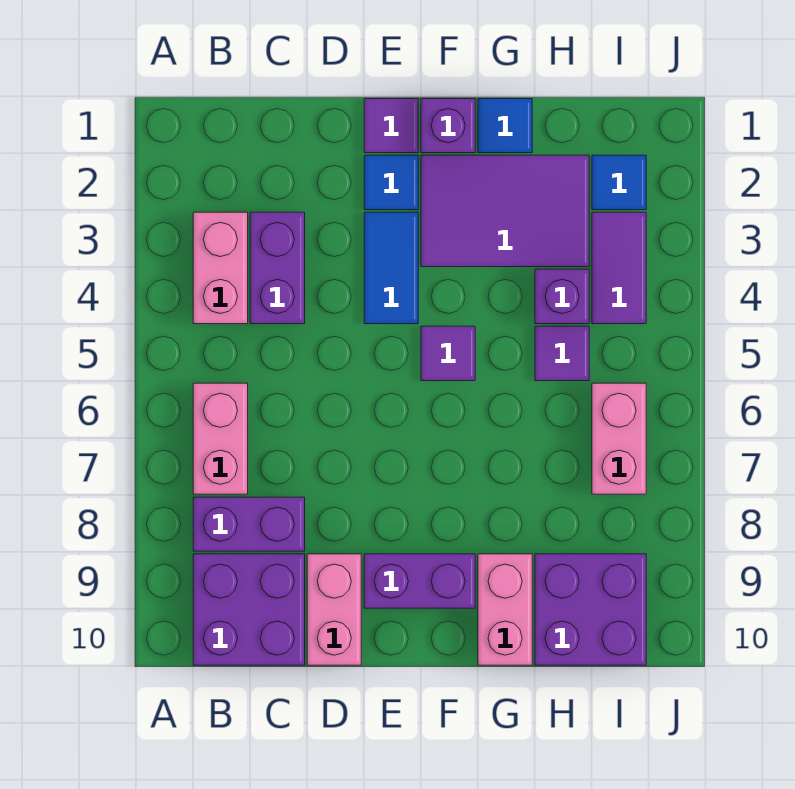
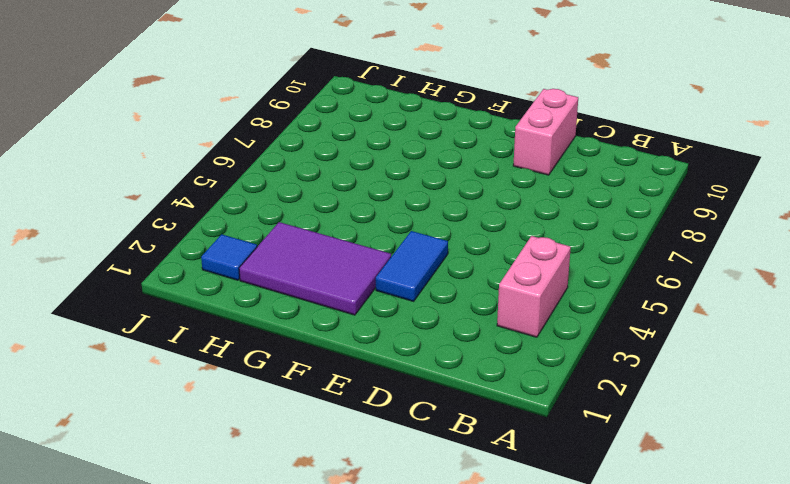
none -> pink brick B6:B7 level 1
none -> purple brick B8:C8 level 1
none -> purple brick B9:C10 level 1

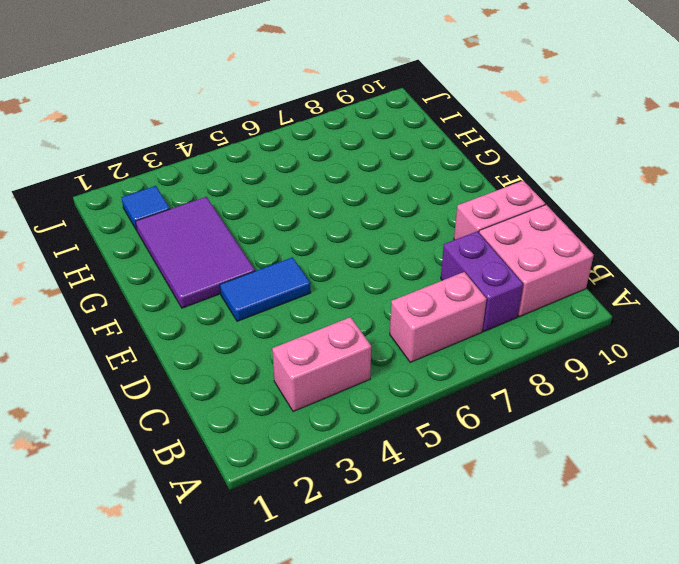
pink brick B9:C10 level 1 -> purple brick B9:C10 level 1
none -> purple brick C3:C4 level 1
none -> purple tile E1 level 1
none -> blue tile E2 level 1

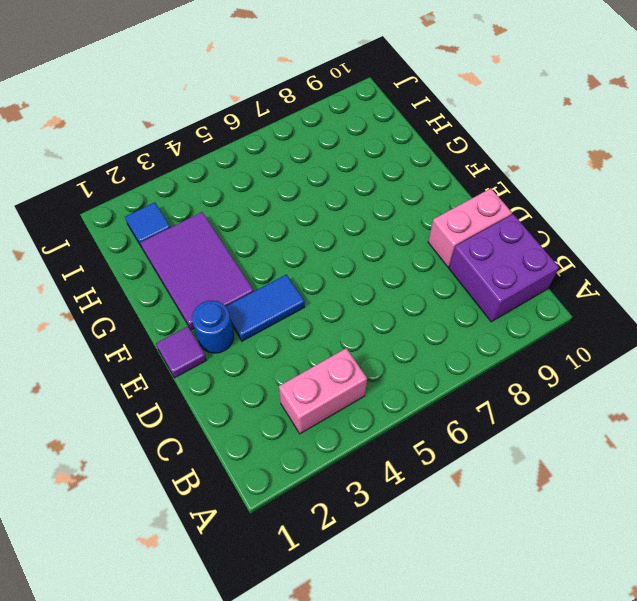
blue round brick E2 level 1 -> blue tile E2 level 1
none -> pink brick B6:B7 level 1
none -> purple brick B8:C8 level 1
none -> purple brick C3:C4 level 1

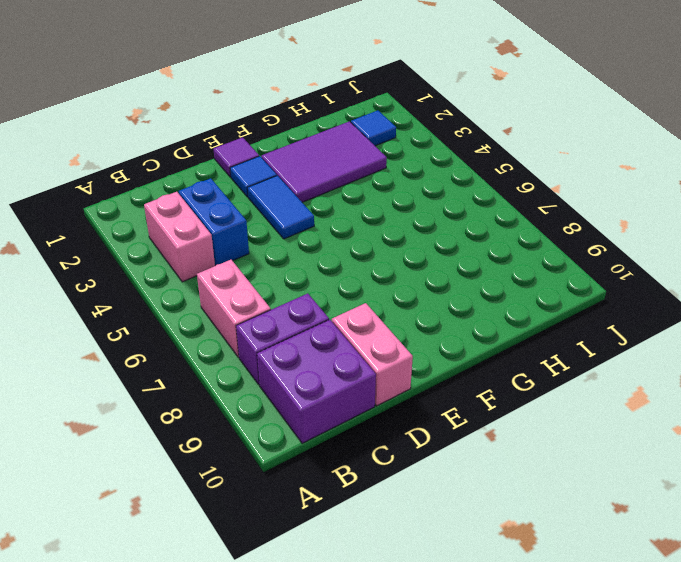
blue brick C3:C4 level 1 -> purple brick C3:C4 level 1
none -> purple brick E9:F9 level 1
none -> purple brick F1 level 1
none -> purple tile F5 level 1

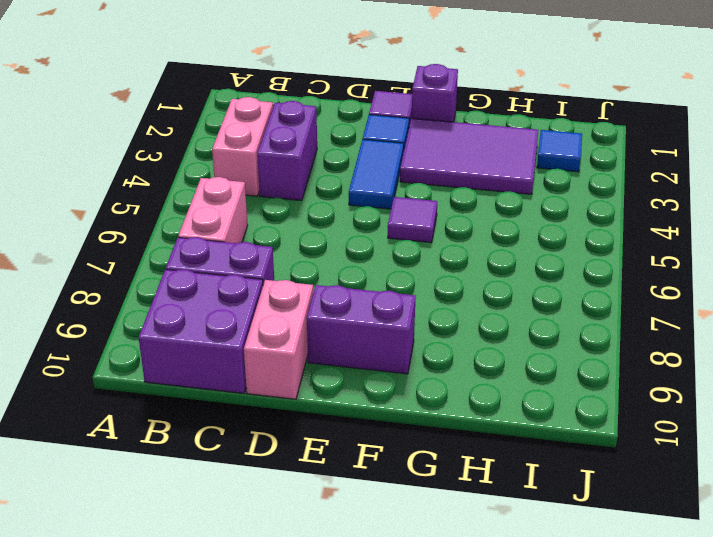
none -> blue tile G1 level 1
none -> pink brick G9:G10 level 1
none -> purple brick H4 level 1

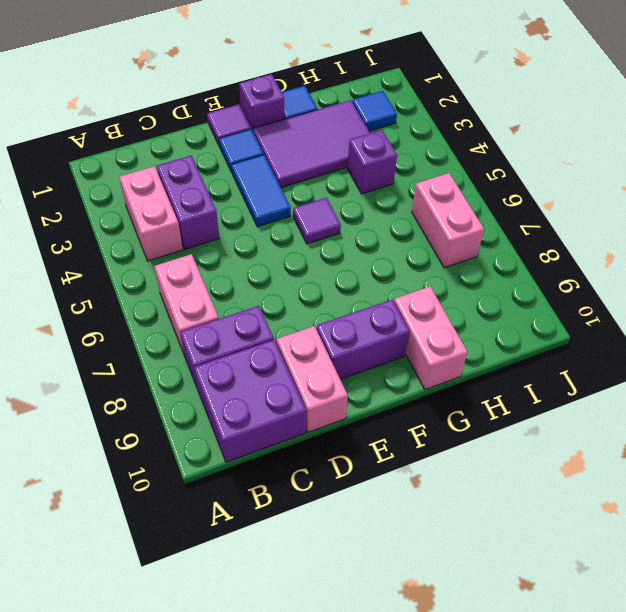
none -> purple tile H5 level 1
none -> purple brick H9:I10 level 1
none -> purple tile I3:I4 level 1

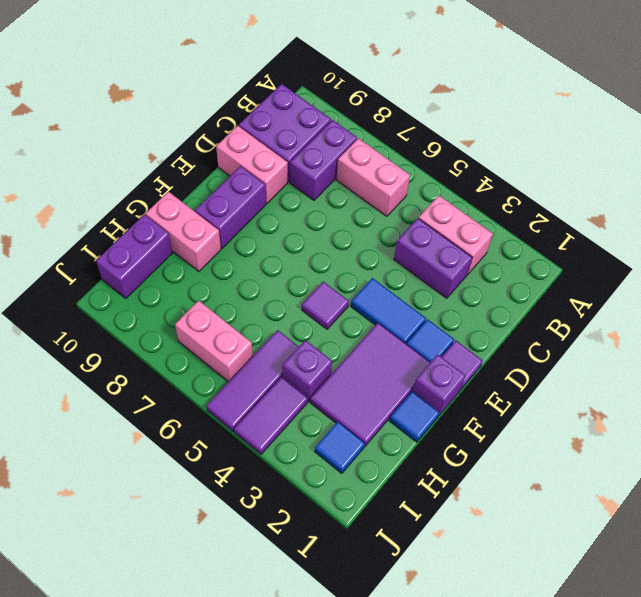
purple tile H5:J5 level 1 -> purple tile H5 level 1
purple brick H10:I10 level 1 -> purple brick H9:I10 level 1
purple tile I4:J4 level 1 -> purple tile I3:I4 level 1

